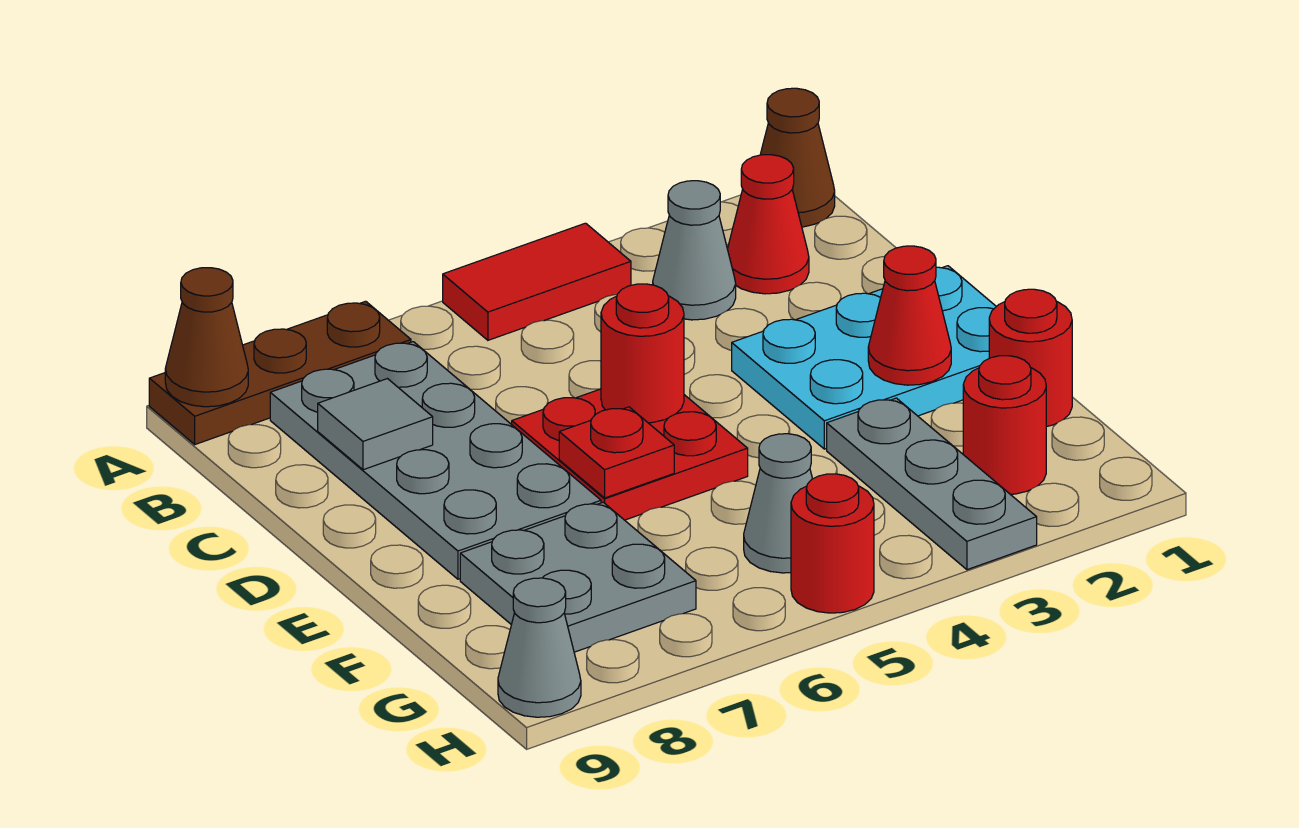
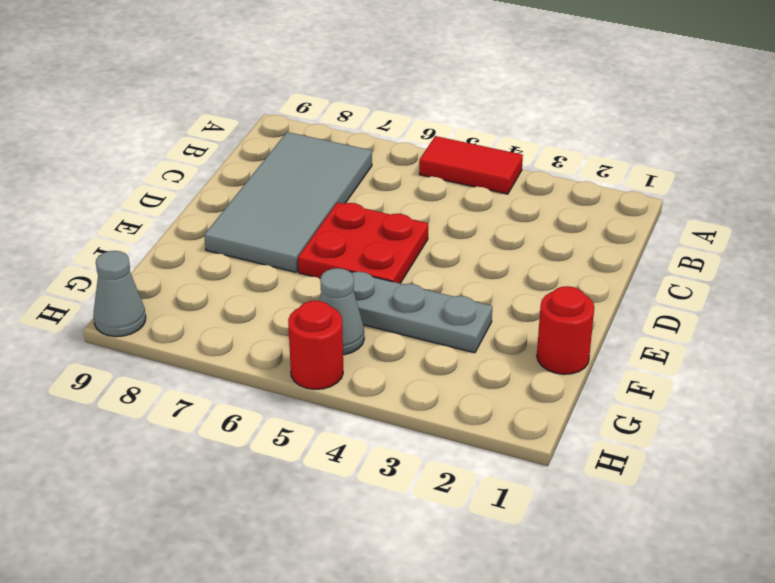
grey tile B7:E8 level 1 -> grey plate B7:E8 level 1
grey plate F3:F5 level 1 -> grey plate F3:H3 level 1
none -> brown cone A1 level 1
none -> brown plate A7:A9 level 1
none -> red cone B2 level 1

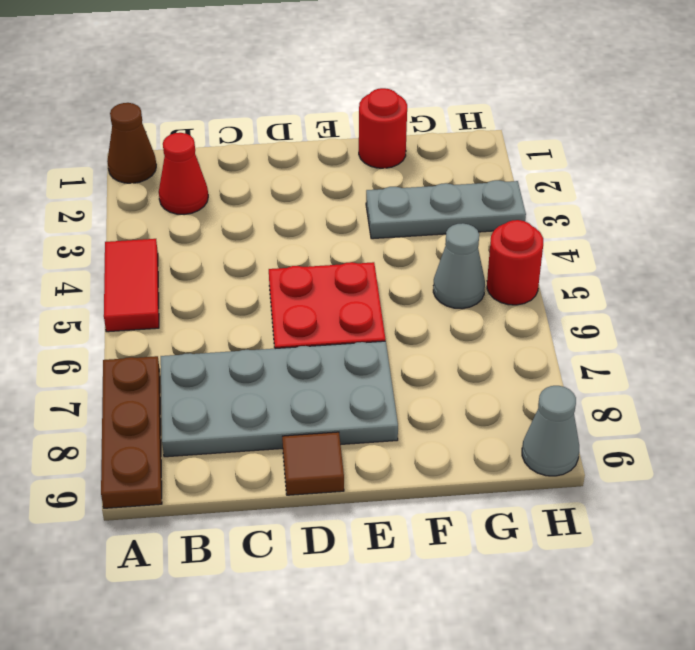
brown tile D9 level 1 -> none
none -> grey cone B3 level 1
none -> cyan plate D1:E3 level 1
none -> grey plate F7:G8 level 1

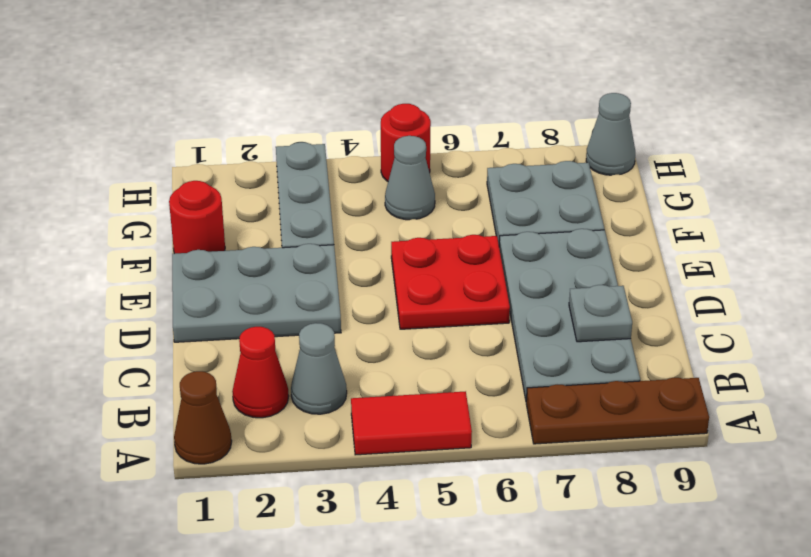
grey plate C8 level 2 -> grey tile C8 level 2
grey plate D1:E3 level 1 -> cyan plate D1:E3 level 1
none -> red round brick G2 level 1
none -> brown cone A9 level 2
none -> red round brick D5 level 2

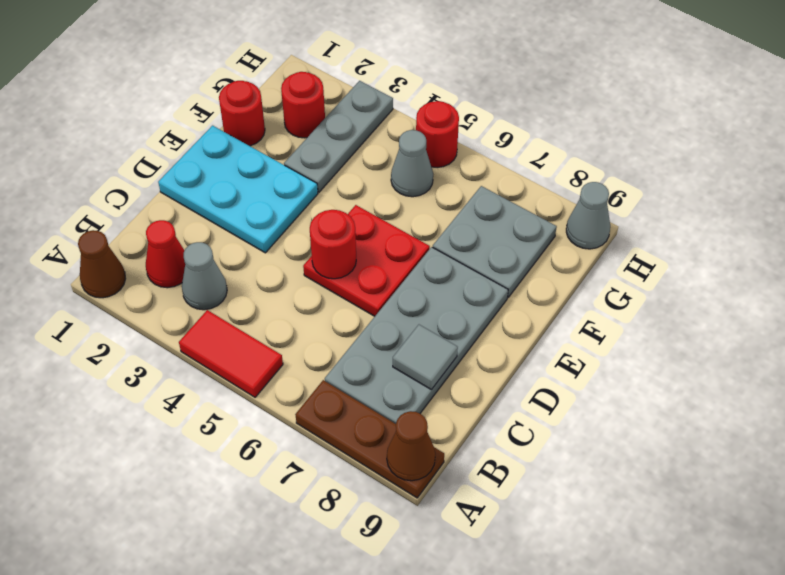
none -> red cone E2 level 2
none -> red plate E6 level 2

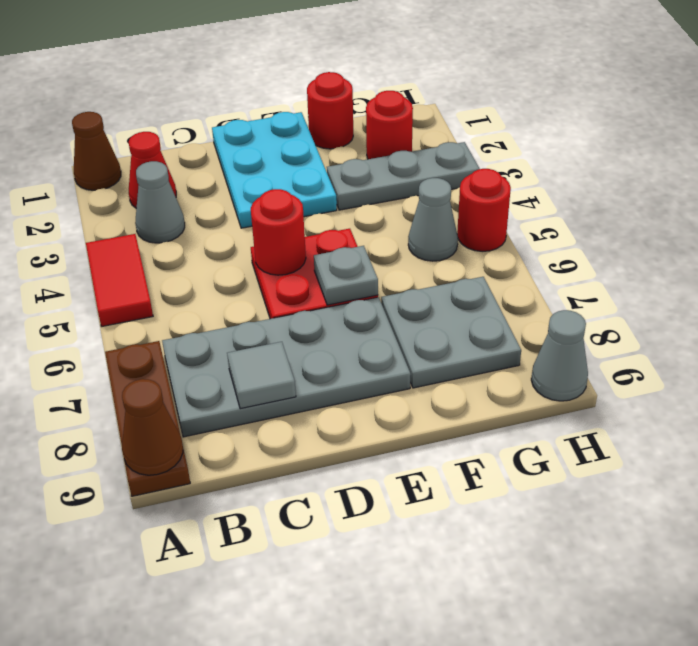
grey plate E6 level 2 -> red plate E6 level 2
none -> red cone E2 level 2

